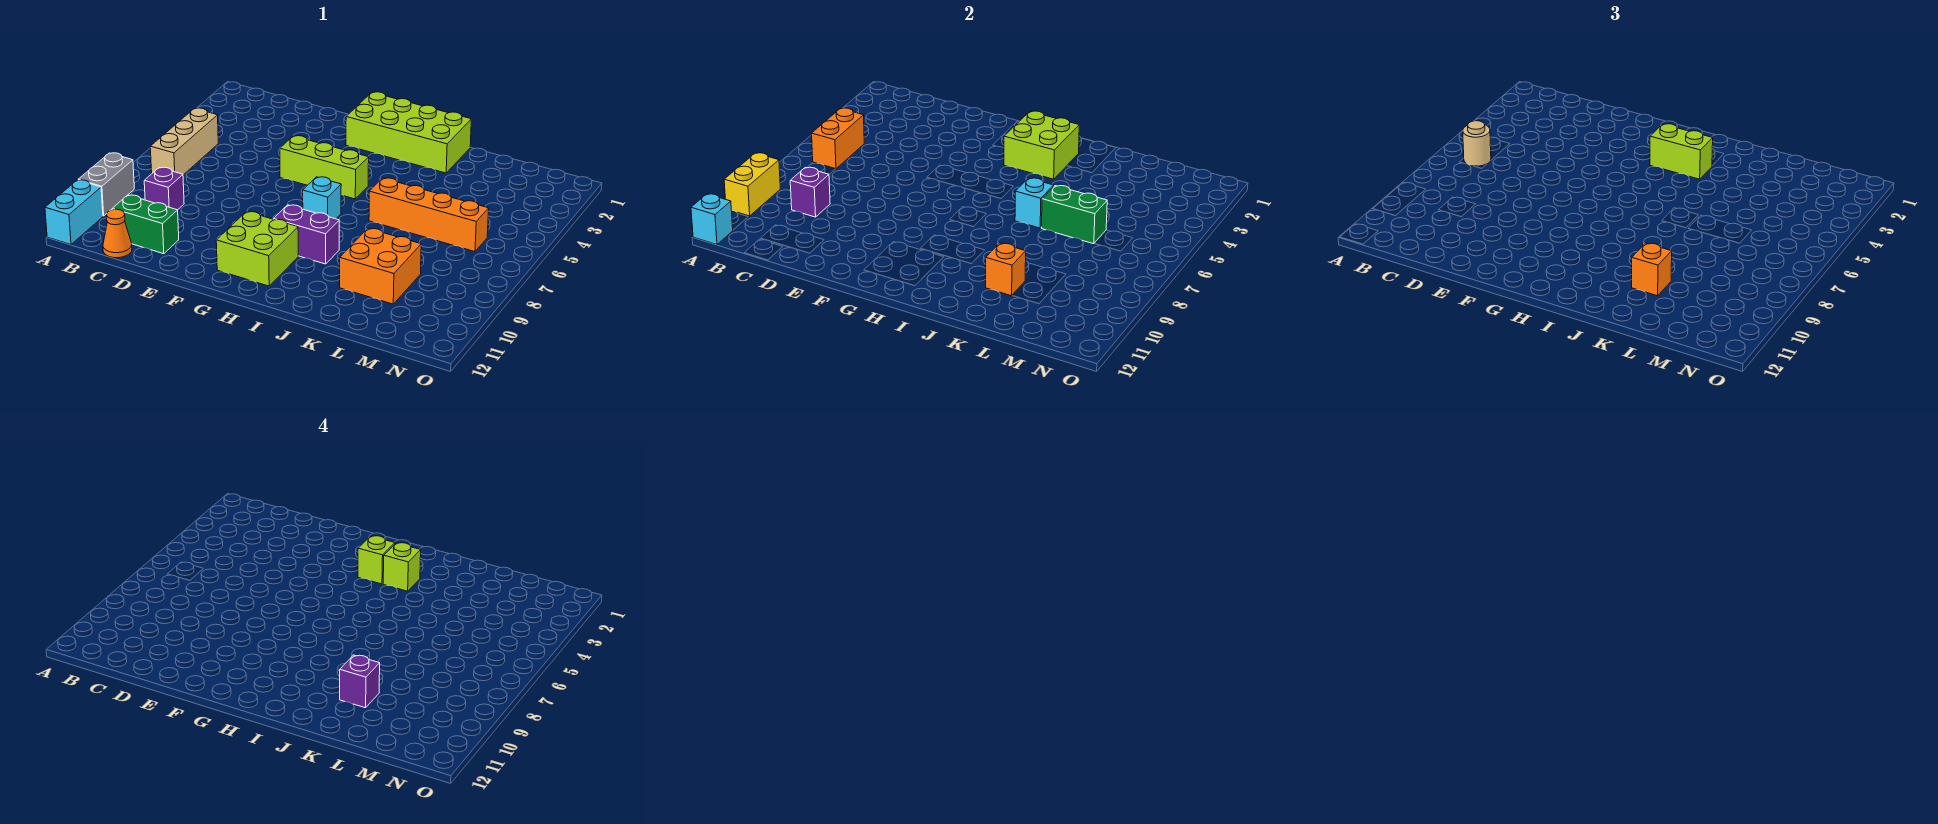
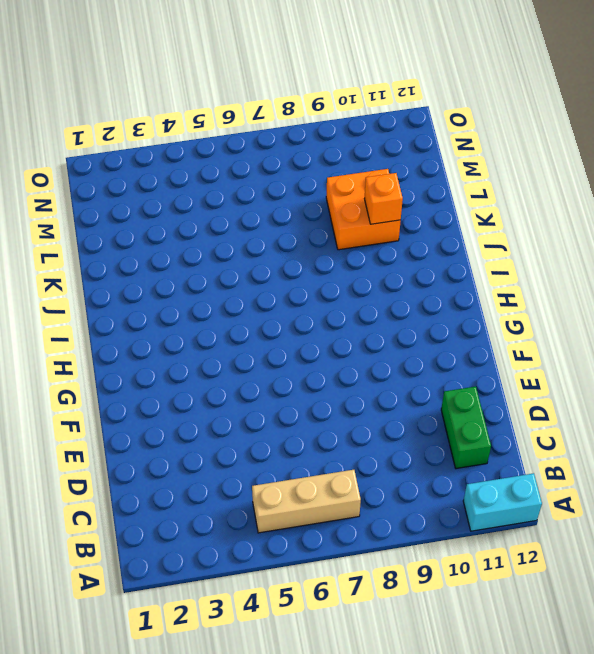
none -> grey brick A9:A10 level 1
none -> purple brick C9 level 1
none -> orange cone C12 level 1

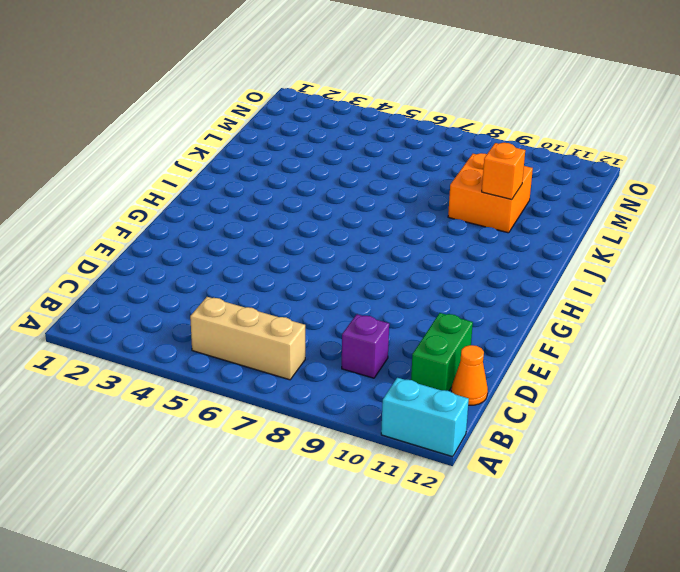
none -> grey brick A9:A10 level 1
none -> lime brick F5:H5 level 1
none -> lime brick G1:J2 level 1

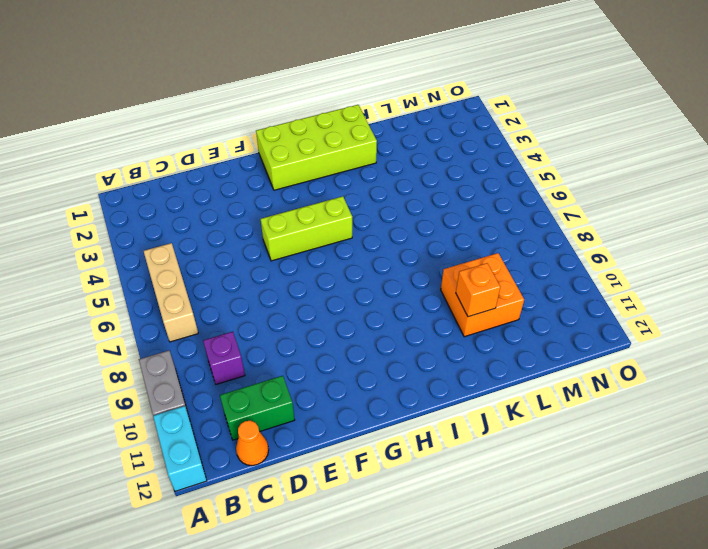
none -> lime brick G10:H11 level 1
none -> cyan brick H7 level 1
none -> purple brick H9:I9 level 1

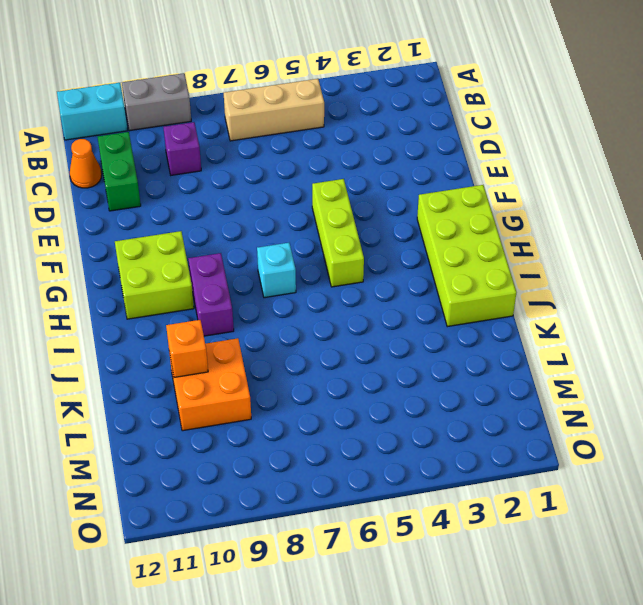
none -> orange brick J6:M6 level 1
none -> yellow brick A9:A10 level 2
none -> cyan brick A12 level 2

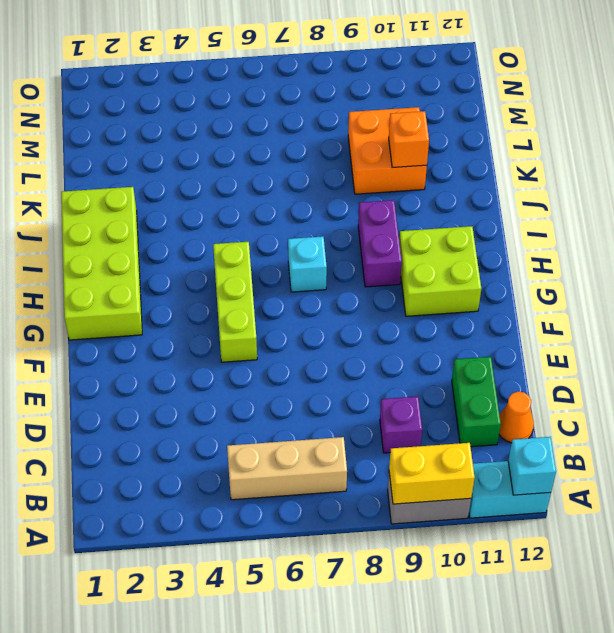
none -> orange brick J6:M6 level 1
none -> orange brick B5:B6 level 2
none -> purple brick C9 level 2

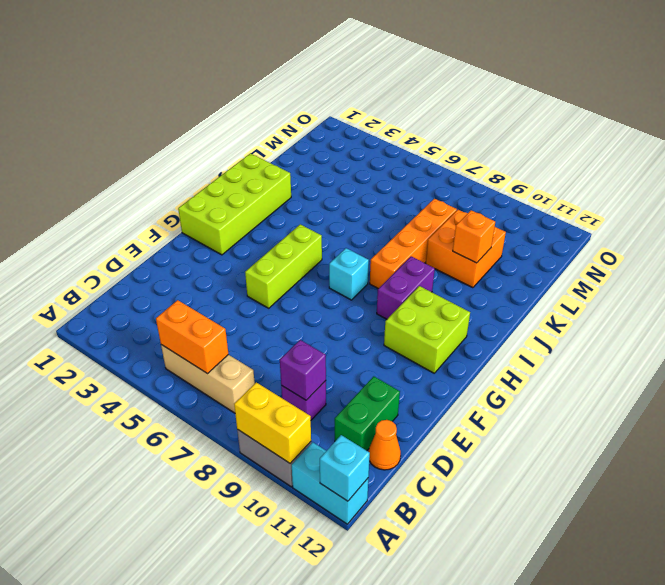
orange brick I8:L8 level 1 -> orange brick J6:M6 level 1
none -> lime brick H2:I3 level 2
none -> cyan brick J6 level 2
none -> green brick K6:L6 level 2

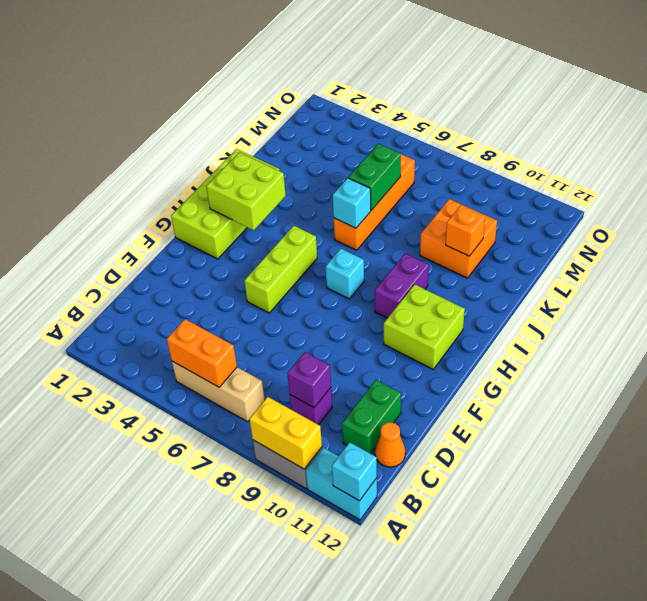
none -> tan round brick B6 level 3
none -> lime brick H3:I3 level 3
none -> orange brick K10 level 3

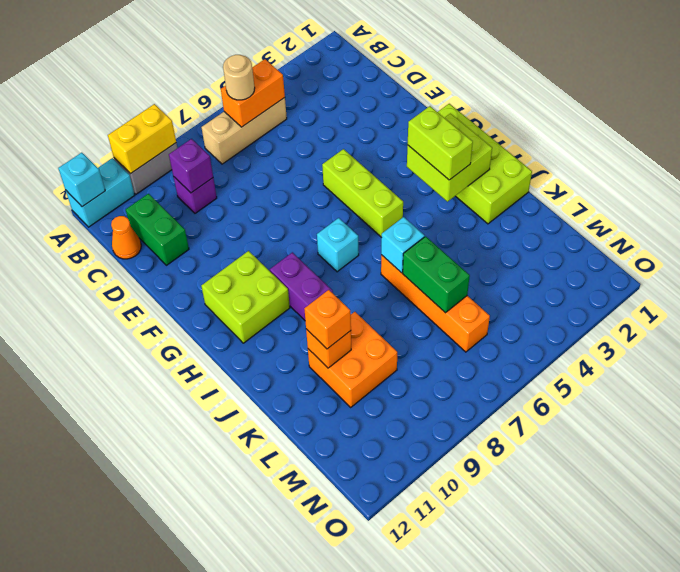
none -> lime brick H3 level 4
none -> lime brick I3 level 4
none -> purple brick K10 level 4

